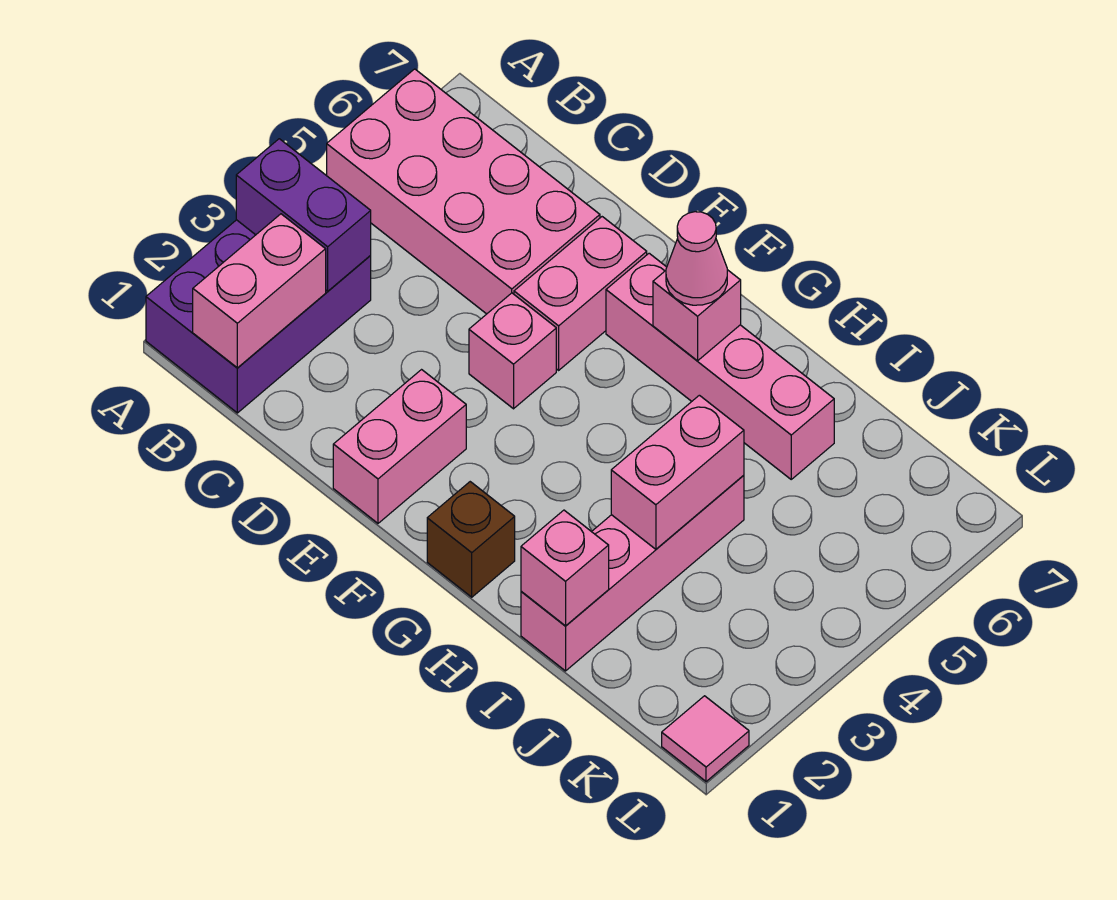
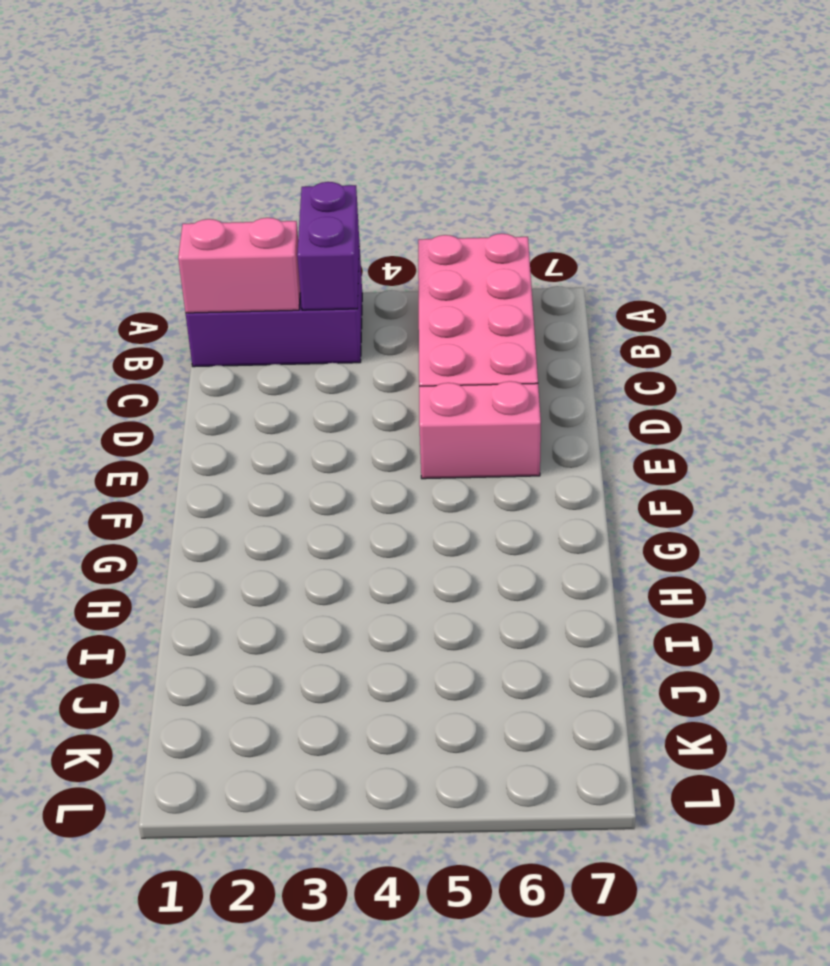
none -> pink brick E1:E2 level 1
none -> pink brick E4 level 1
none -> pink brick F6:I6 level 1

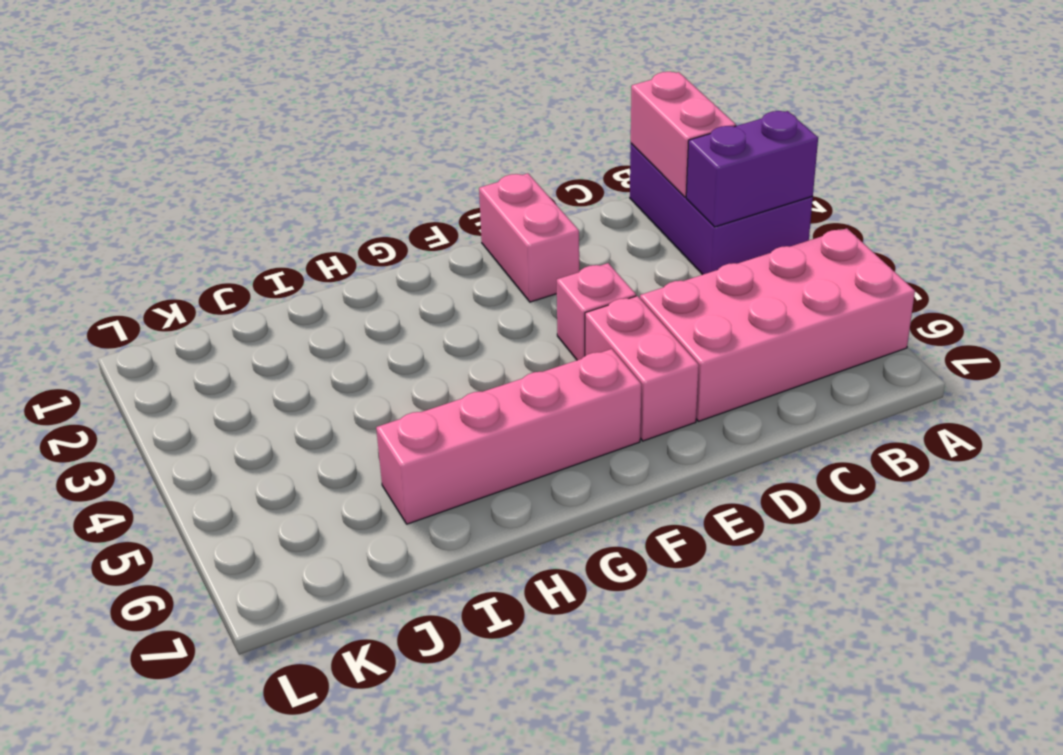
none -> brown brick G1 level 1
none -> pink brick I1:I4 level 1
none -> pink tile L1 level 1

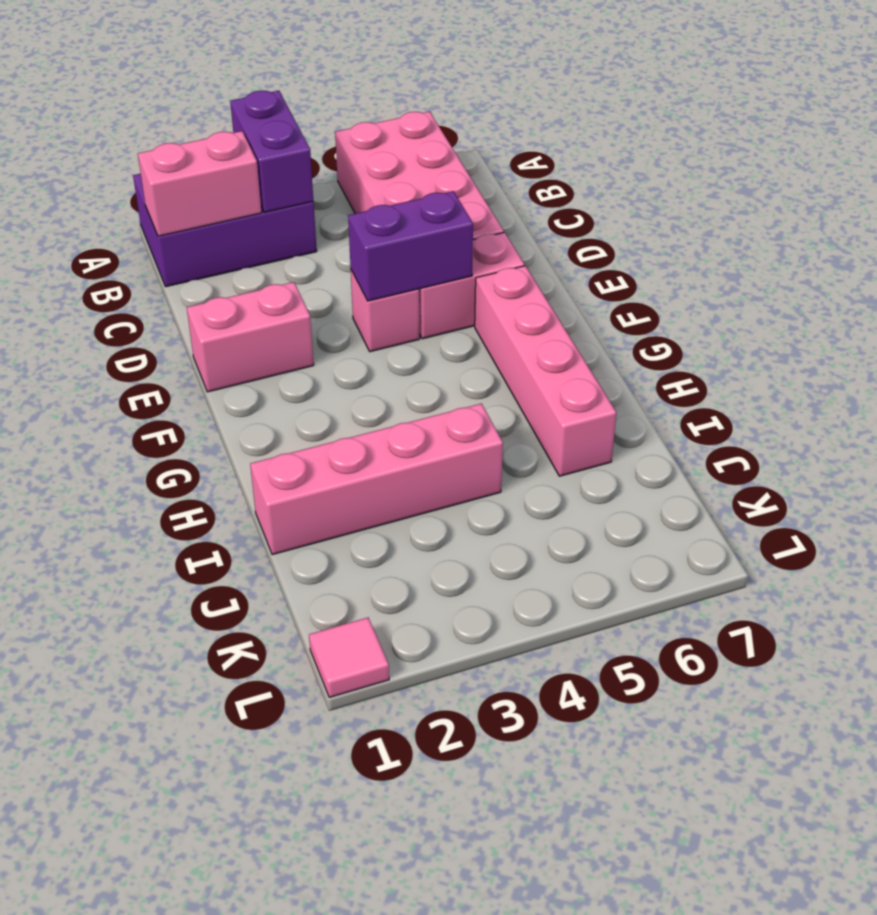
purple brick E4:E5 level 2 -> none
none -> brown brick G1 level 1
none -> pink brick G6 level 2
none -> pink brick I1 level 2

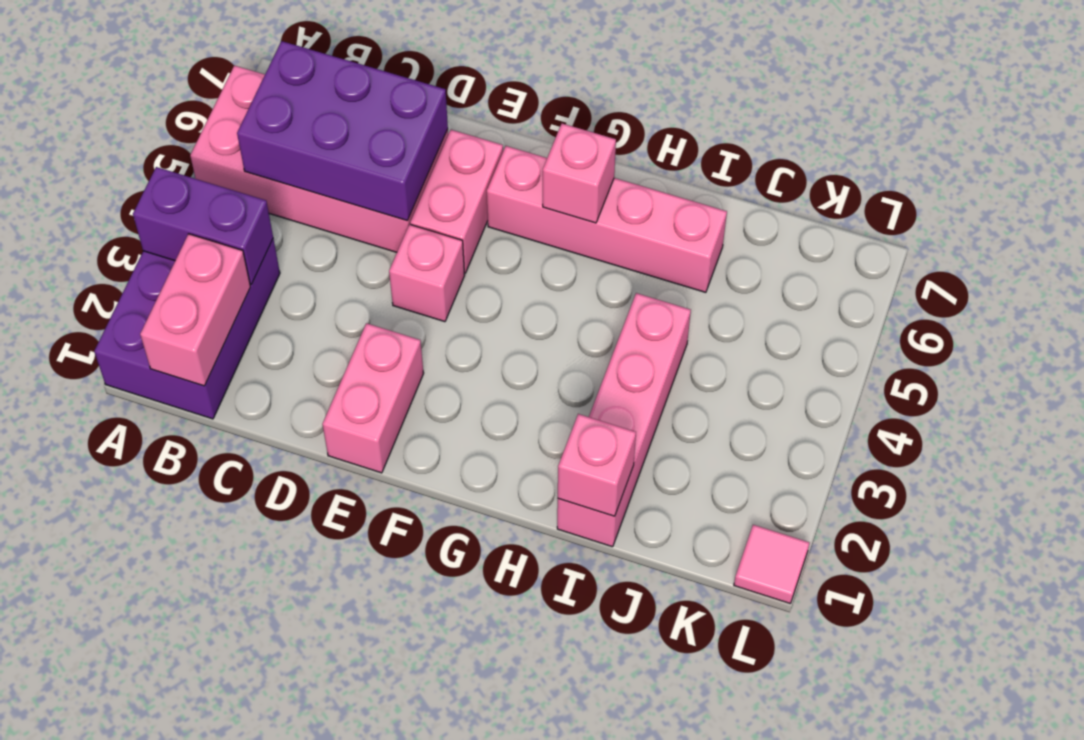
purple brick B5:D6 level 2 -> none
none -> brown brick G1 level 1
none -> pink brick I3:I4 level 2
none -> pink cone G6 level 3

